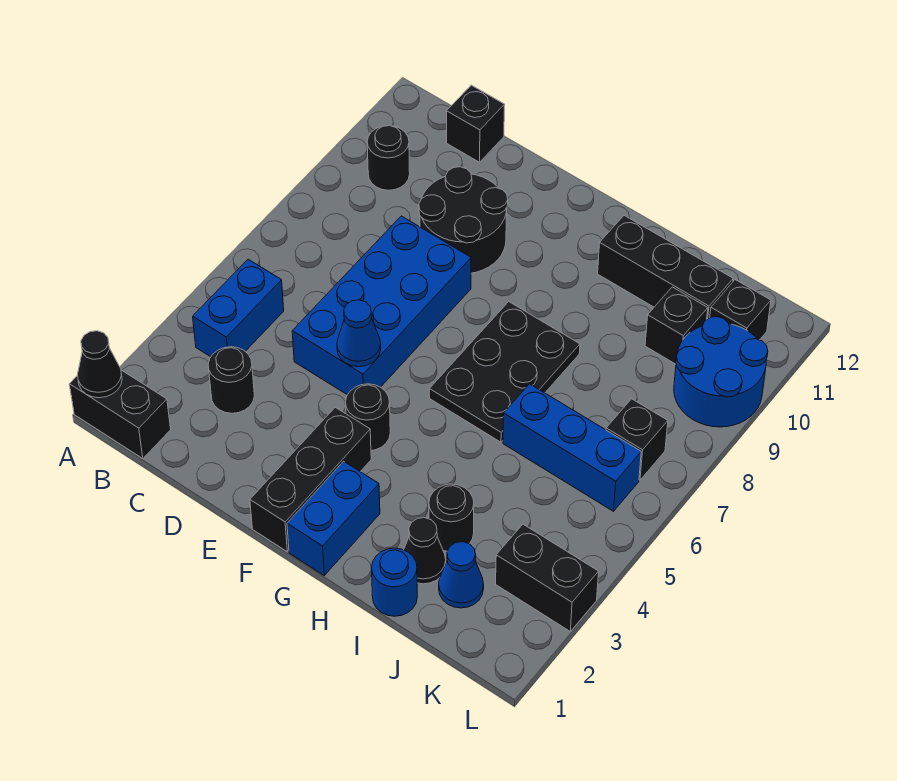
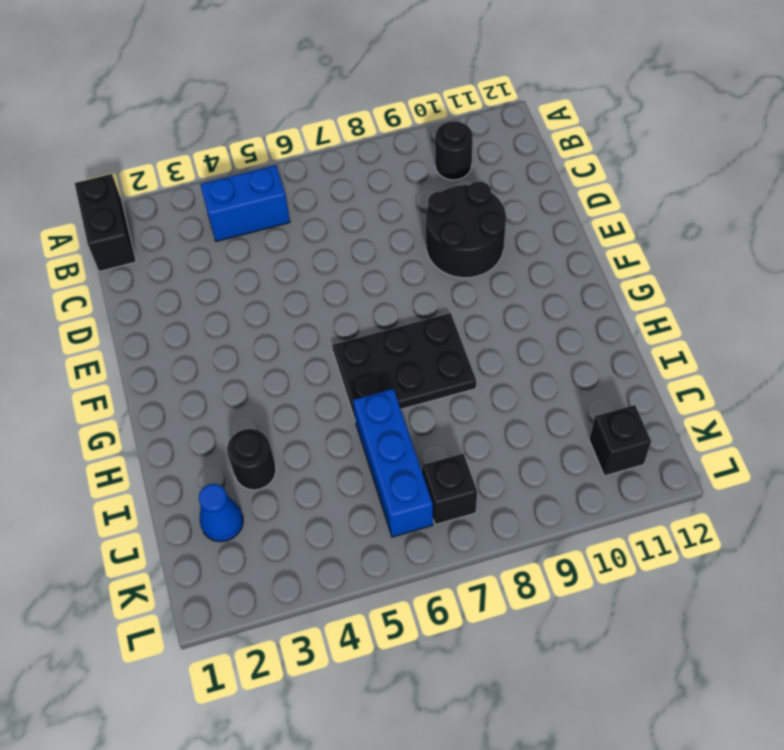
none -> black round brick C3 level 1
none -> black brick C12 level 1
none -> blue brick D5:E8 level 1

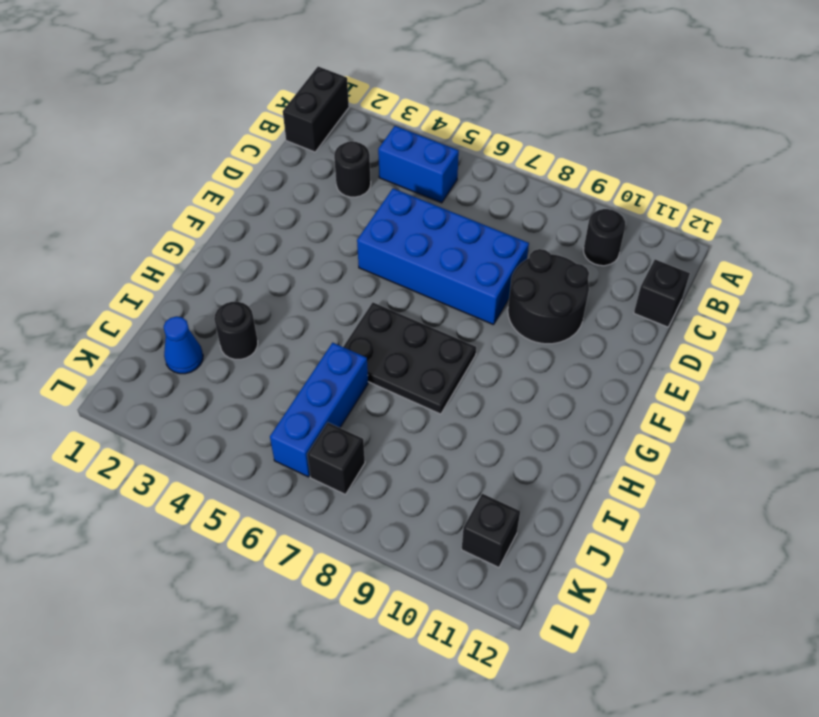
none -> black brick F1:F3 level 1
none -> black round brick F4 level 1
none -> blue brick G1:G2 level 1

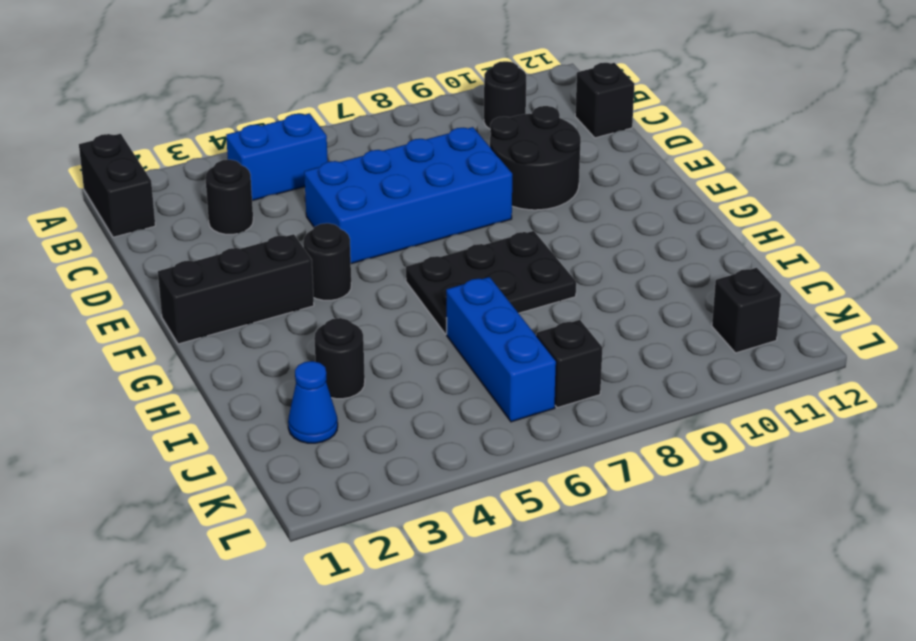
none -> blue brick G1:G2 level 1
none -> black brick H11:J11 level 1
none -> blue round brick I1 level 1

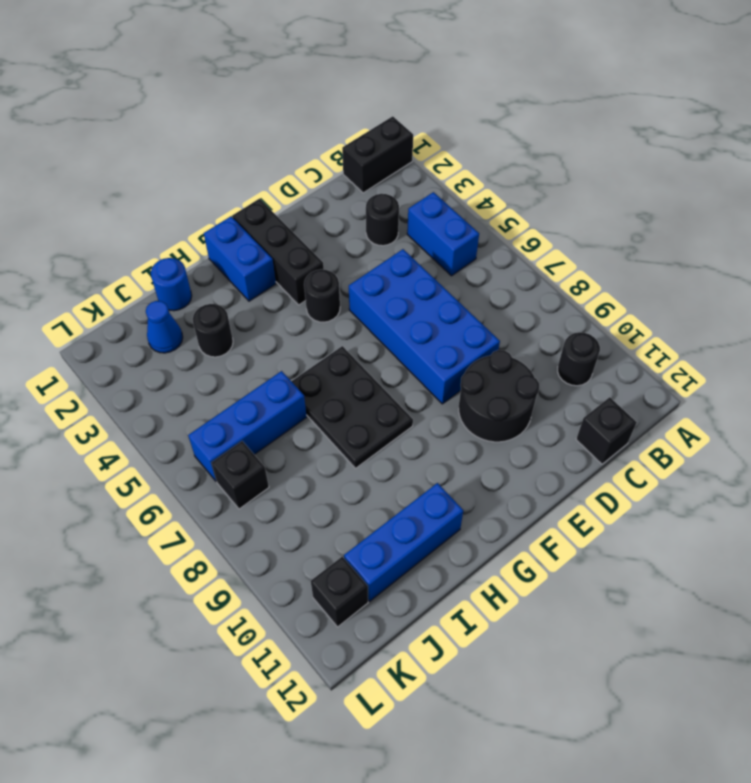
blue brick H11:J11 level 1 -> black brick H11:J11 level 1
none -> black cone I2 level 1
none -> black brick J10 level 1
none -> black brick K3:L3 level 1

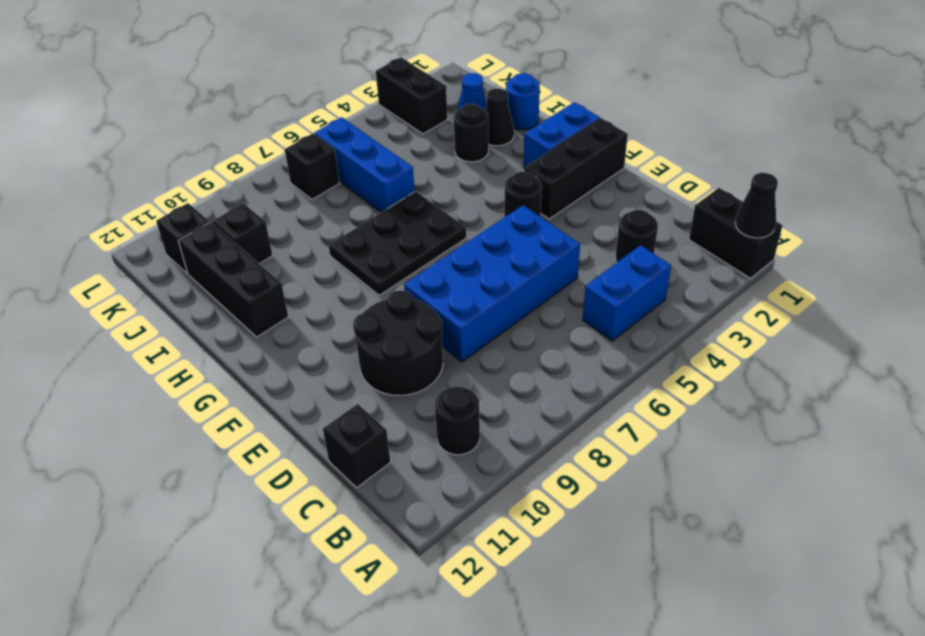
none -> blue round brick K9:L10 level 1
none -> blue cone E5 level 2

